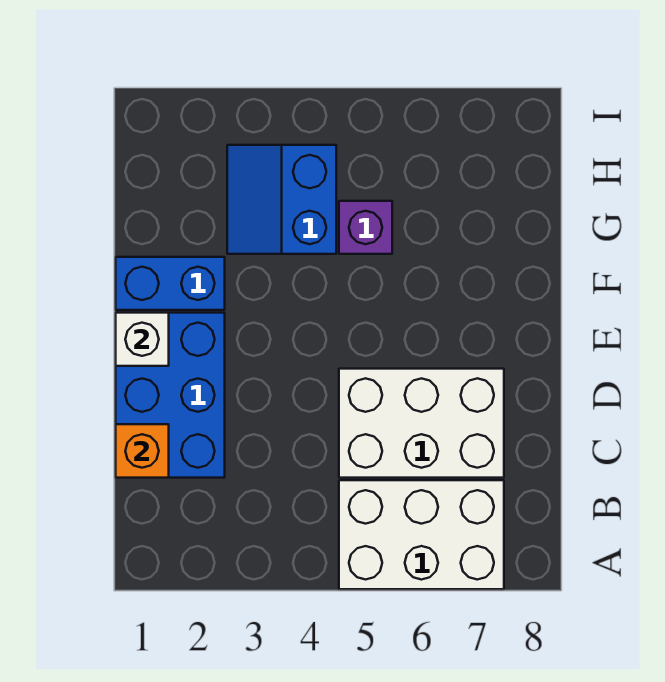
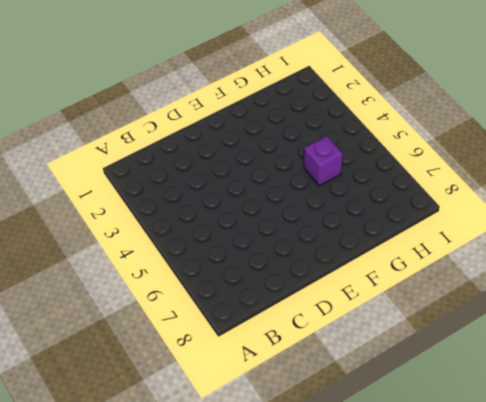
none -> white brick A5:B7 level 1
none -> blue brick C1:E2 level 1

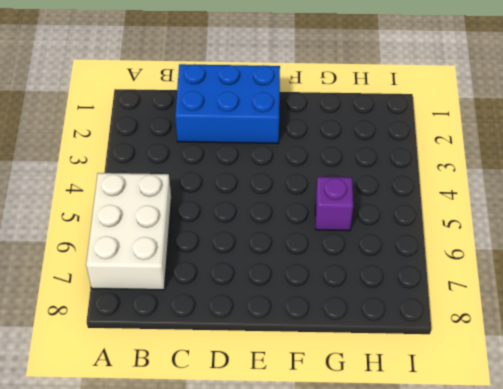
none -> white brick C5:D7 level 1
none -> blue brick F1:F2 level 1

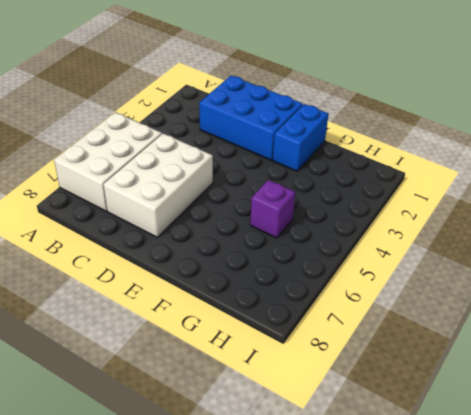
none -> blue slope G3:H4 level 1 top 4
none -> orange brick C1 level 2

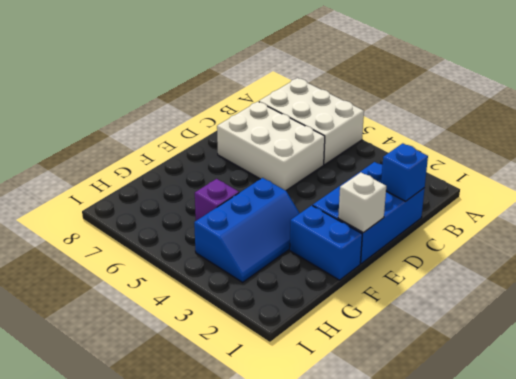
blue brick C1 level 2 -> orange brick C1 level 2
blue slope F3:H4 level 1 top 4 -> blue slope G3:H4 level 1 top 4

